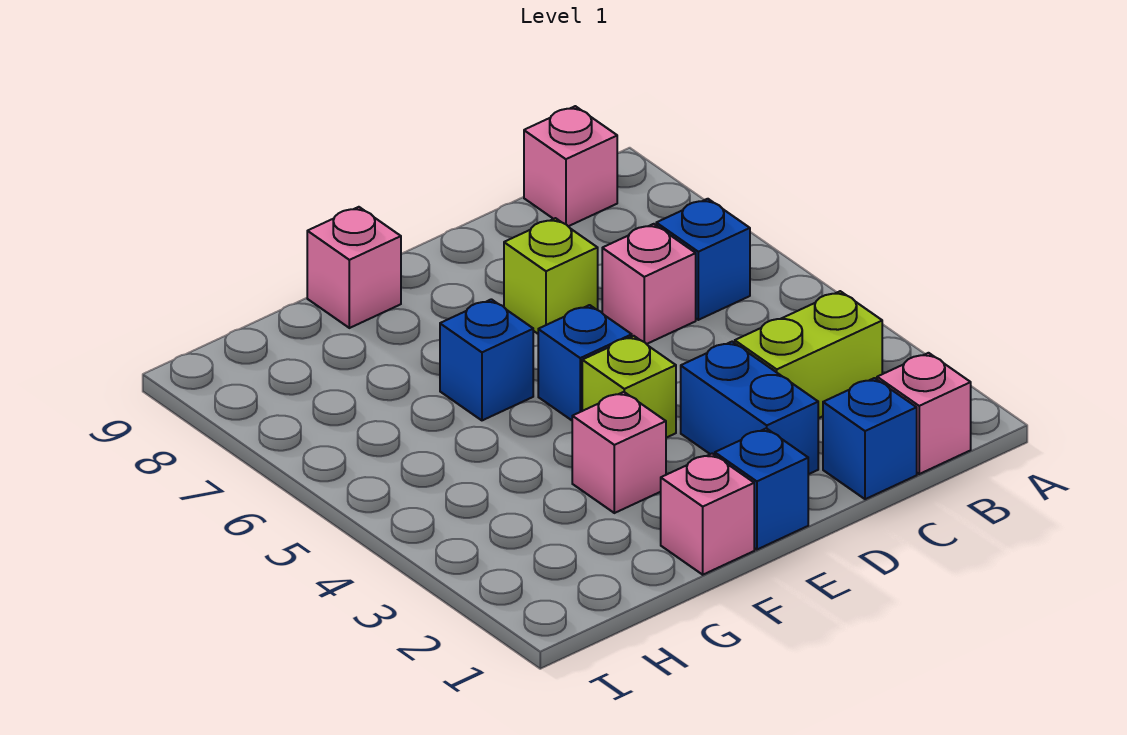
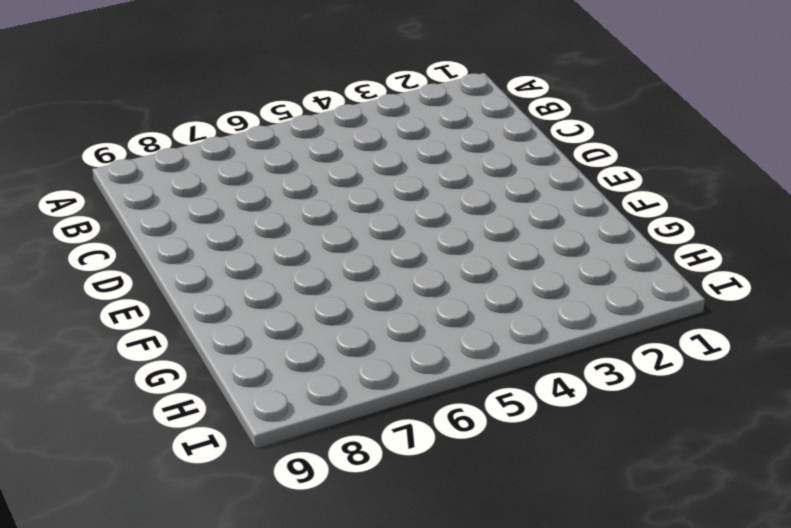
none -> pink brick B1 level 1
none -> lime brick B3:C3 level 1
none -> blue brick B6 level 1

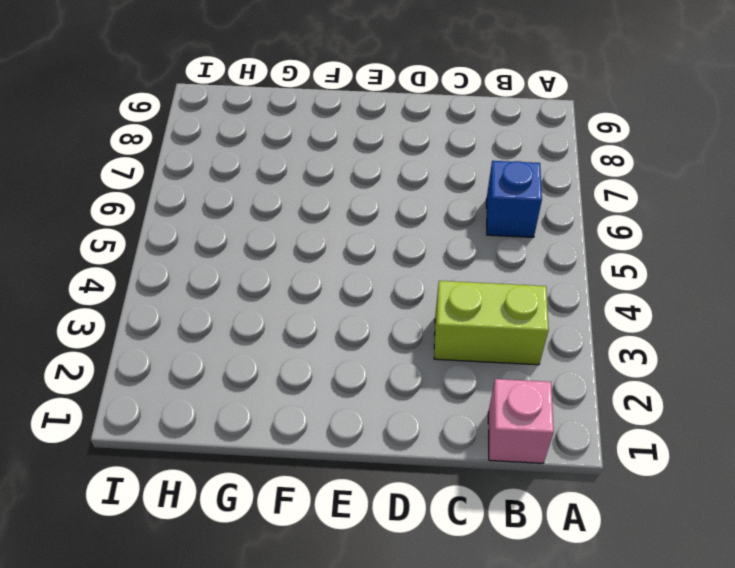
none -> pink brick B9 level 1
none -> blue brick C1 level 1
none -> pink brick C6 level 1

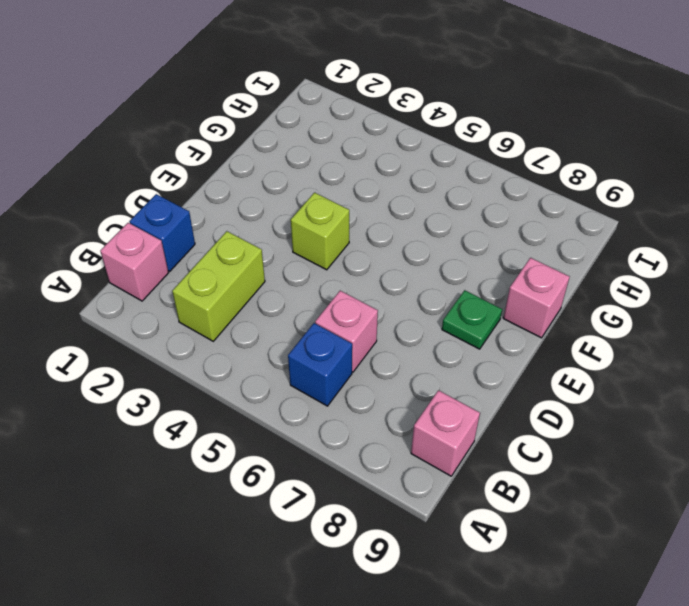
green plate E8 level 1 -> none
none -> blue brick D2:D3 level 1
none -> lime brick D7 level 1
none -> blue brick E1 level 1

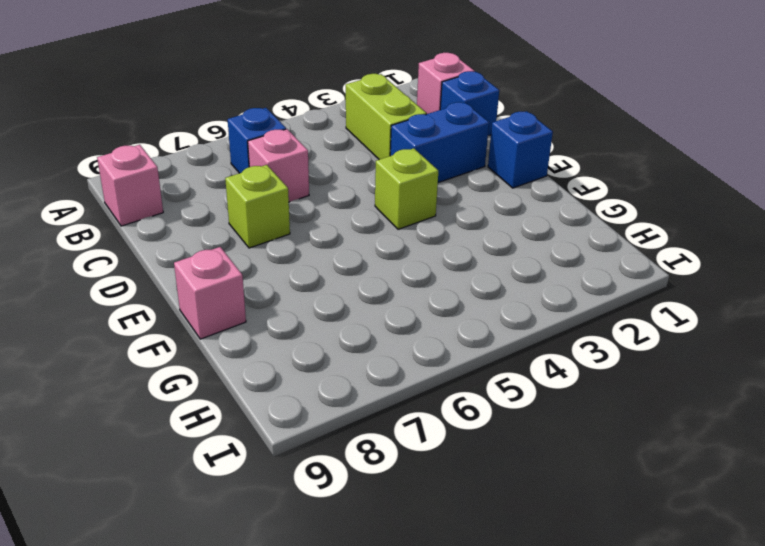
none -> blue brick E5 level 1
none -> pink brick F1 level 1
none -> pink brick F3 level 1

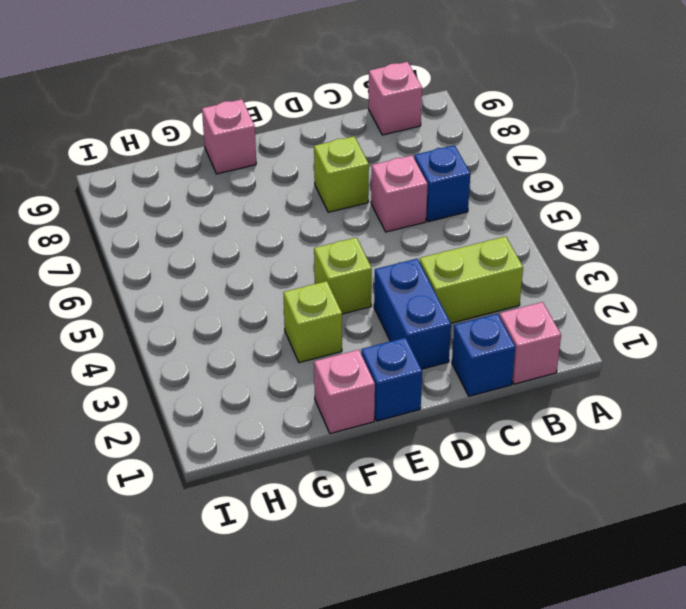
lime brick F3 level 1 -> pink brick F3 level 1
none -> blue brick E5 level 1
none -> blue brick F6 level 1

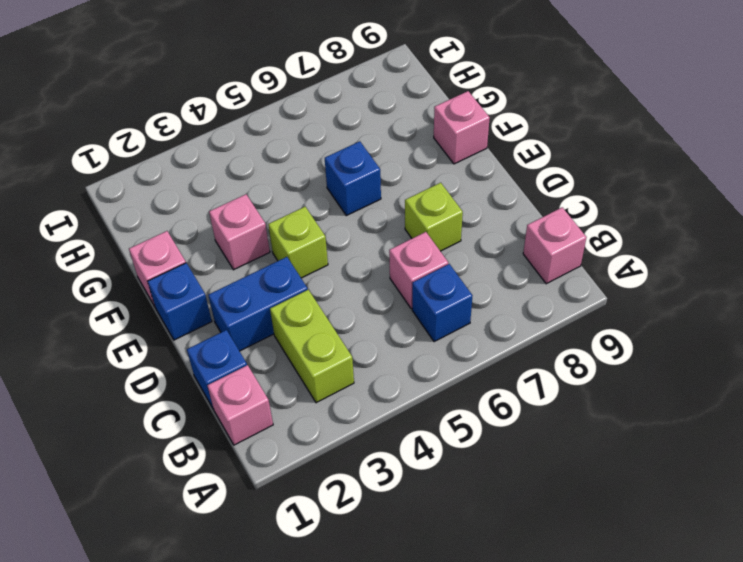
none -> blue brick E5 level 1

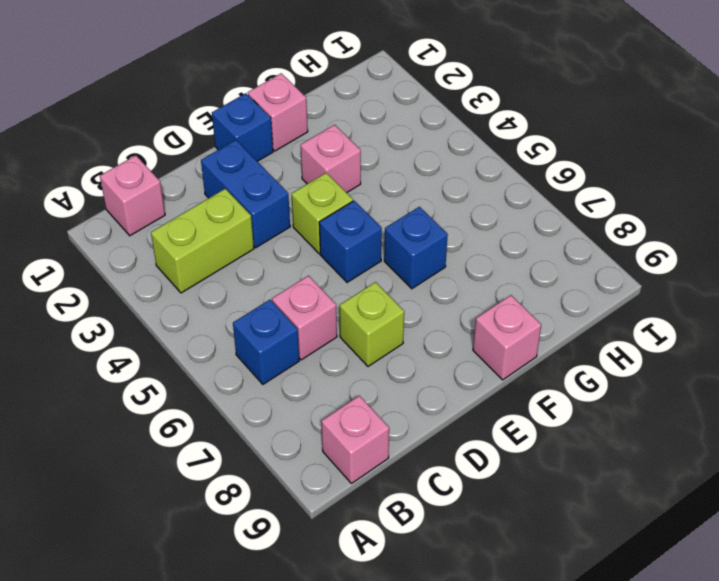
none -> blue brick C1 level 1

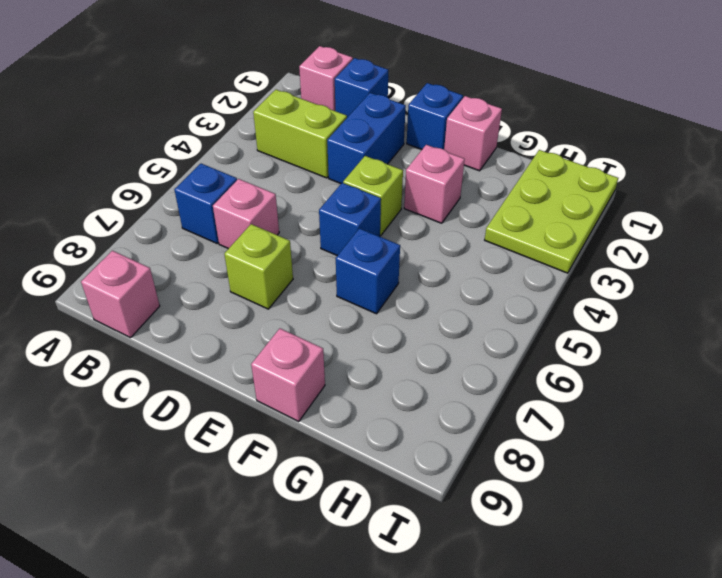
lime plate H1:I3 level 1 -> none

